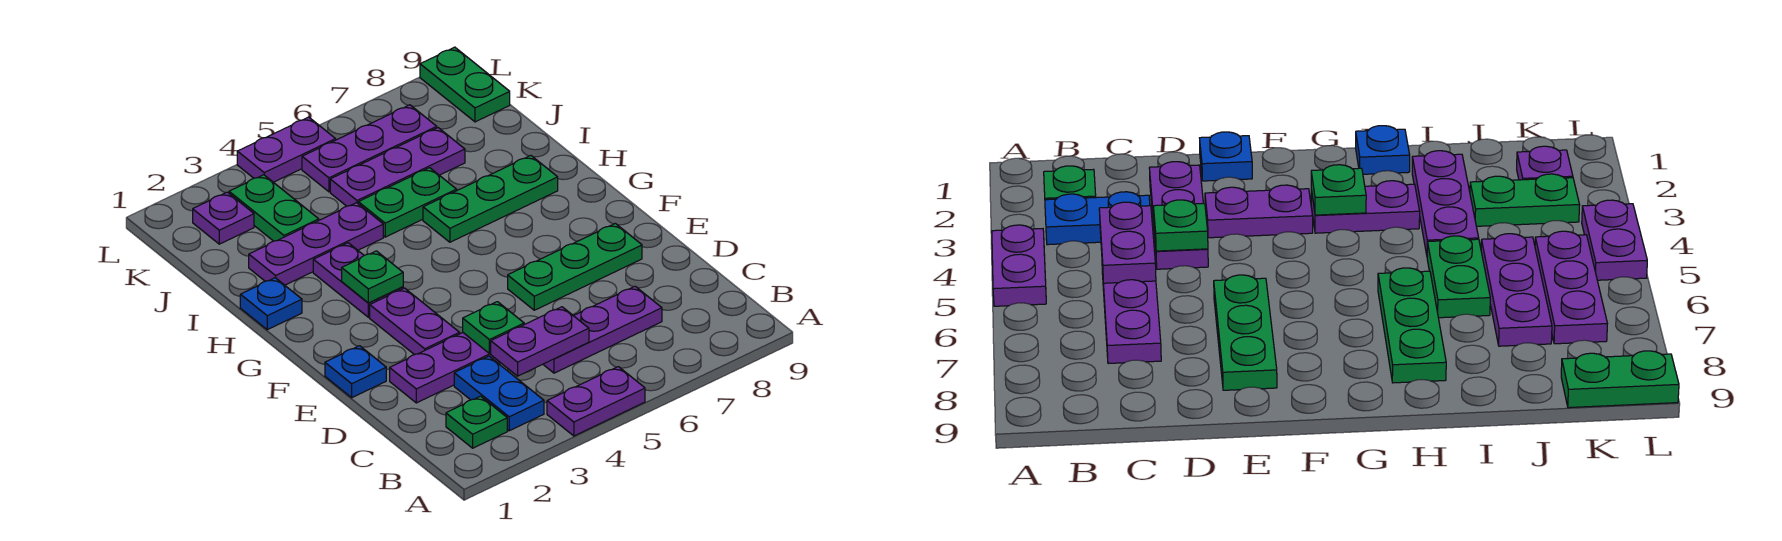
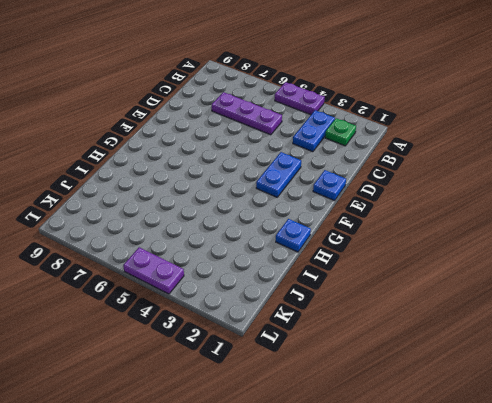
blue plate E3:F3 level 1 -> purple plate E3:F3 level 1
none -> purple plate D2:D4 level 1
none -> green plate E6:E8 level 1
none -> purple plate G3:H3 level 1

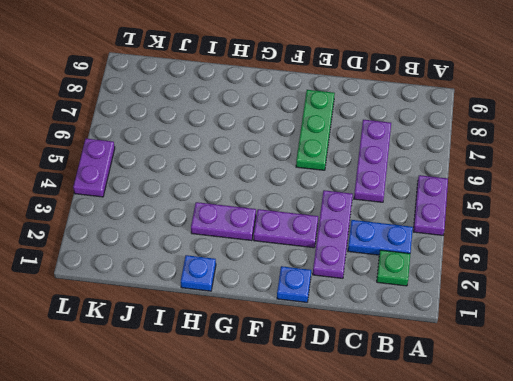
none -> green plate H6:H8 level 1
none -> purple plate I2:I4 level 1
none -> green plate I5:I6 level 1

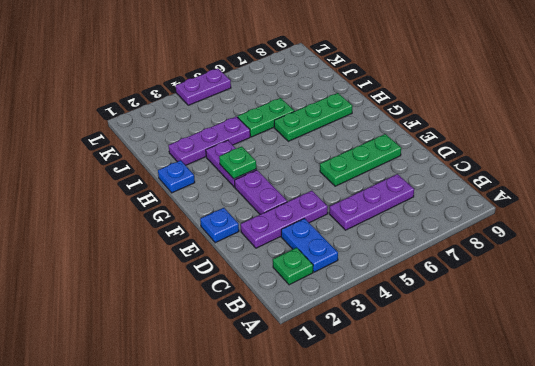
none -> purple plate A4:A5 level 1
none -> green plate J3:K3 level 1
none -> purple plate J5:J7 level 1

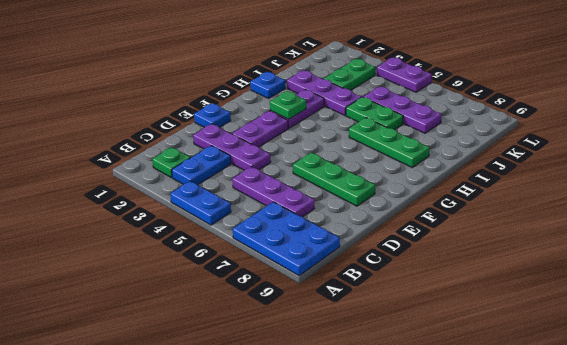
blue plate A4:A5 level 1 -> purple plate A4:A5 level 1
blue plate A7:B9 level 1 -> none
none -> purple plate K2 level 1
none -> purple plate K5:K7 level 1
none -> green plate K9:L9 level 1

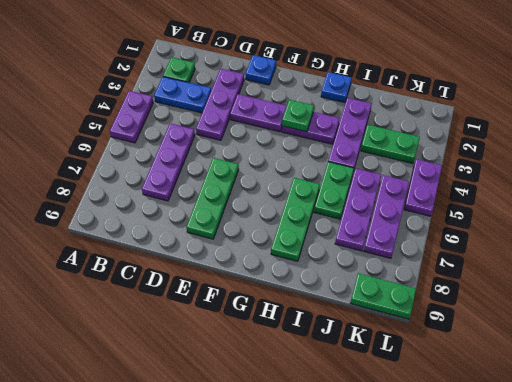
none -> purple plate K2 level 1
none -> purple plate C4:C5 level 2
none -> green plate D4 level 2

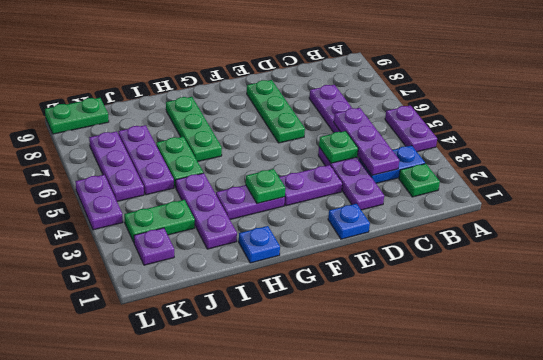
purple plate C3:C5 level 2 -> purple plate C4:C5 level 2

